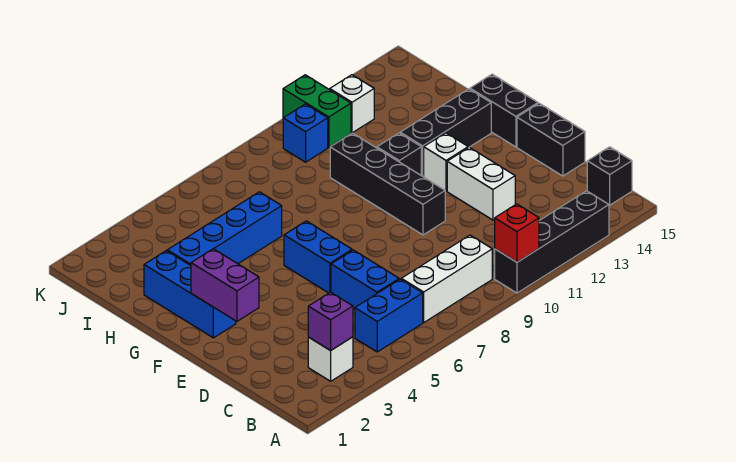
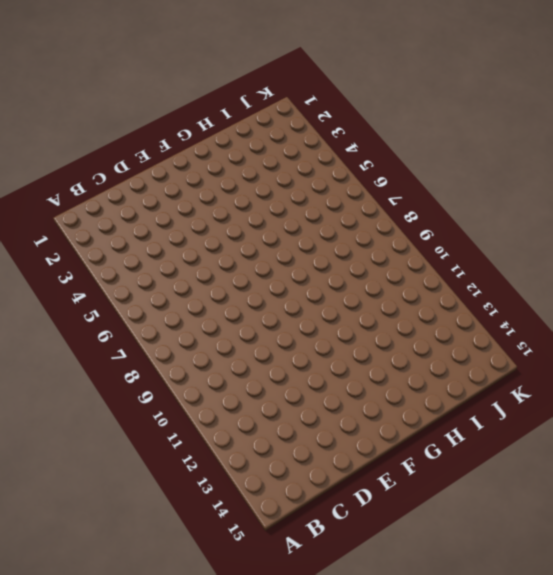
none -> black brick A10:A13 level 1
none -> white brick B3 level 1
none -> blue brick B5:B6 level 1

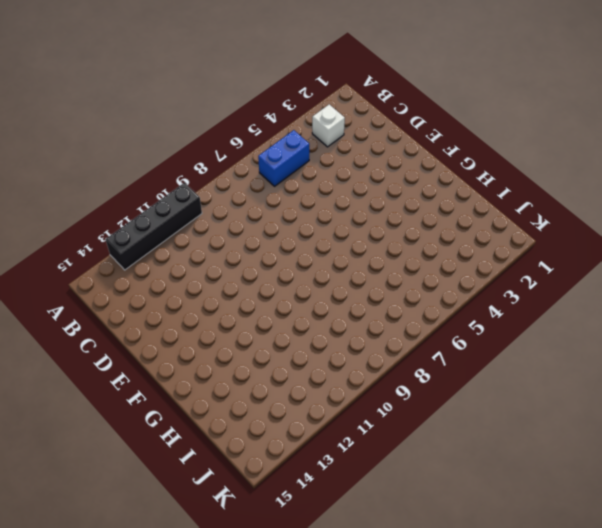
none -> white brick B7:B9 level 1
none -> black brick B15 level 1
none -> blue brick C6:D6 level 1

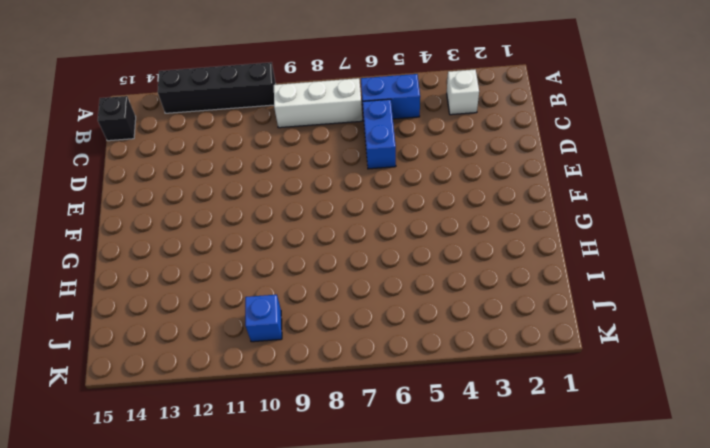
none -> white brick D12:E12 level 1
none -> black brick D15:E15 level 1
none -> blue brick E6:F6 level 1

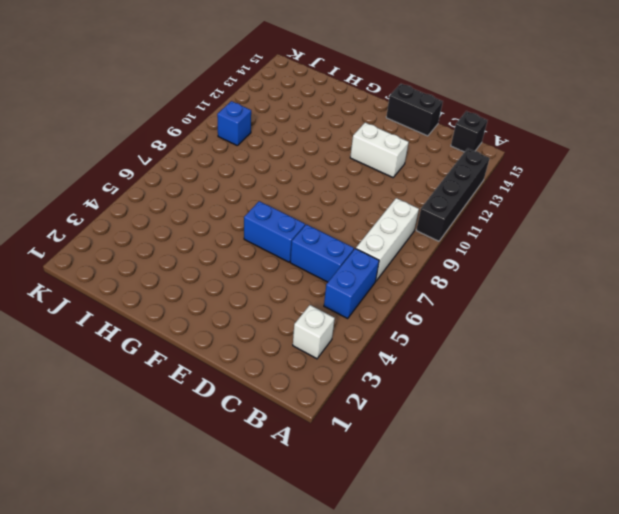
none -> black brick E10:H10 level 1
none -> blue brick F2:H2 level 1
none -> white brick F12 level 1

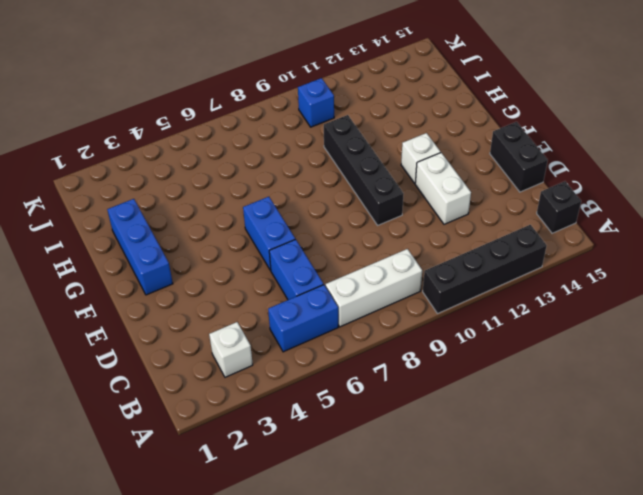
none -> black brick F15:G15 level 1
none -> black brick G11 level 1
none -> black brick G12:G14 level 1

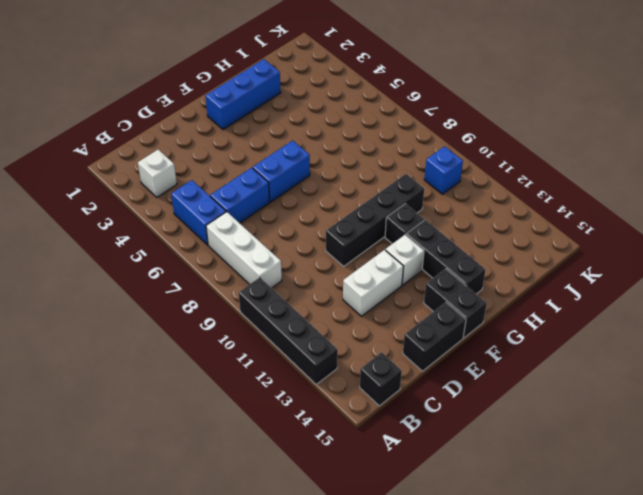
black brick F14:F15 level 1 -> black brick F15:G15 level 1
none -> blue brick H3:H6 level 1
none -> green brick J11:K11 level 1
none -> white brick J12 level 1

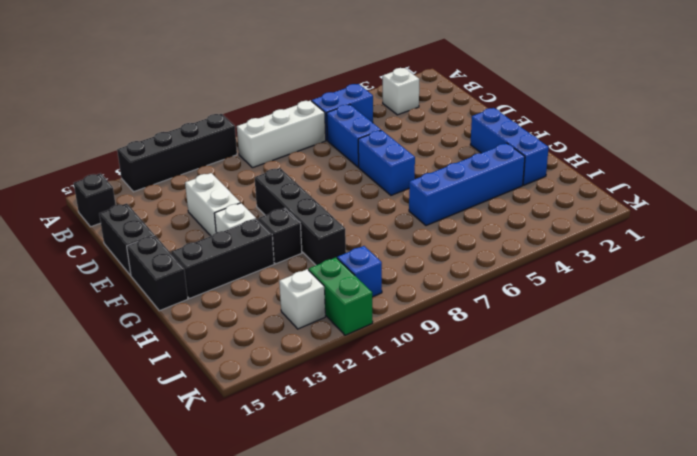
none -> red brick A10 level 2
none -> purple brick B3 level 2
none -> purple brick E2:F2 level 2

